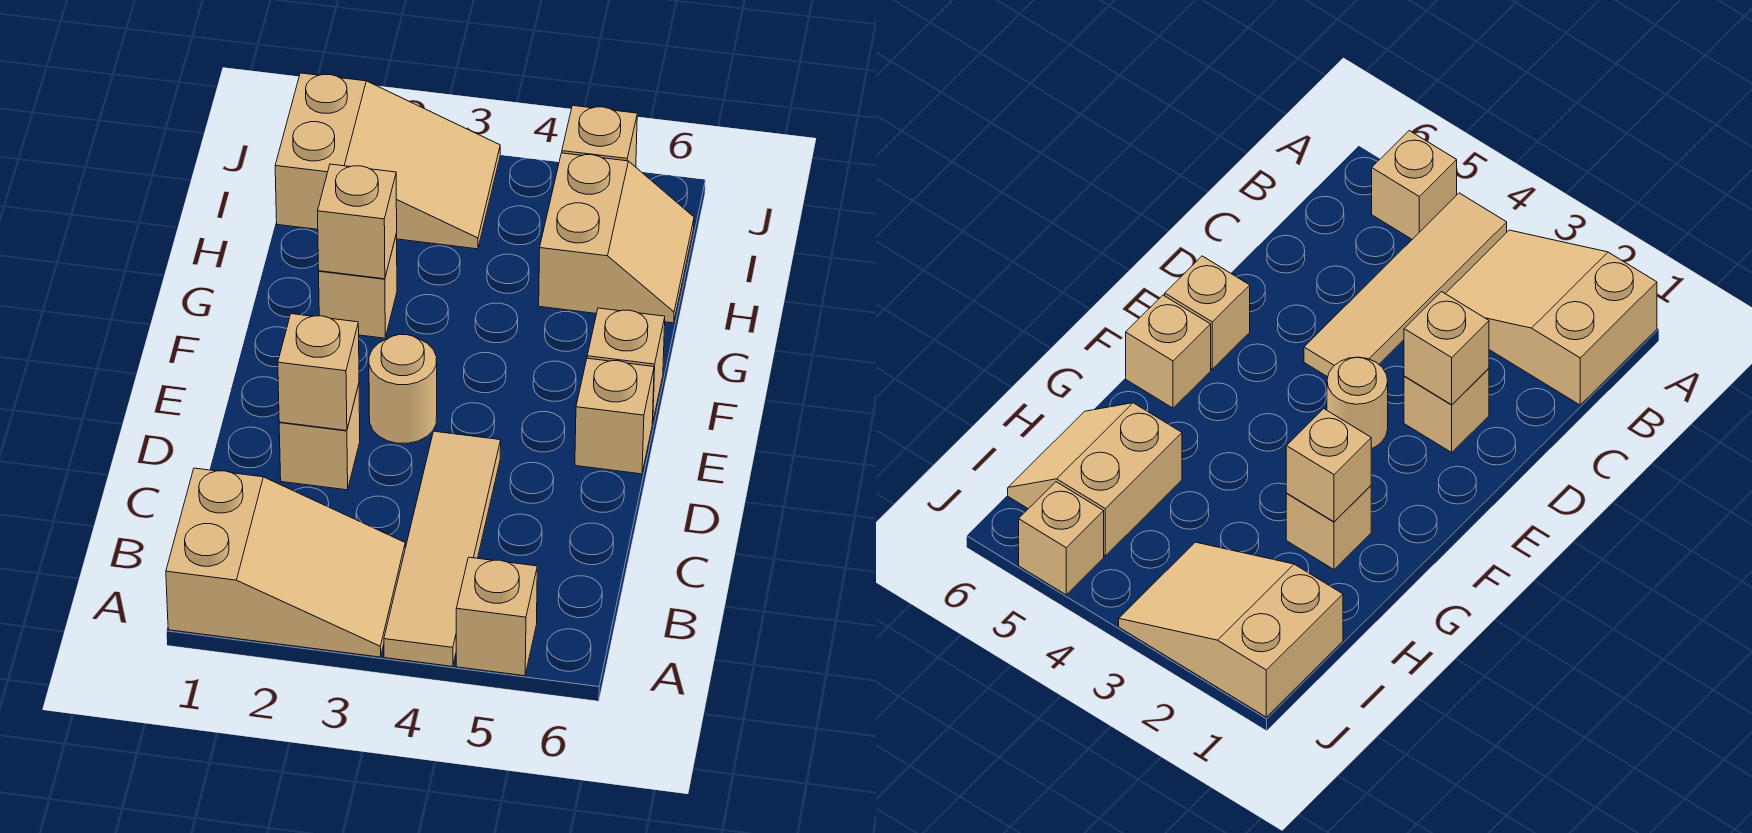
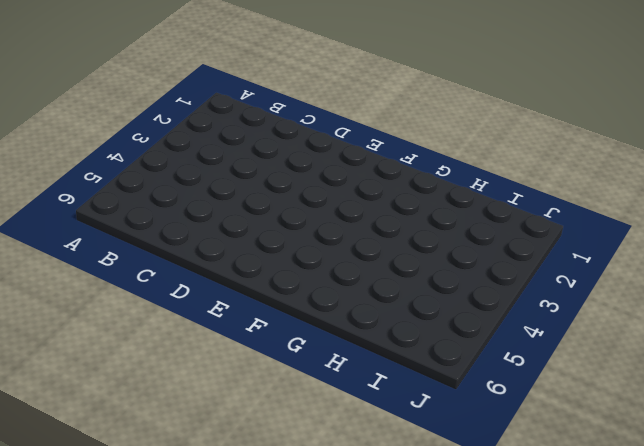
none -> tan slope A1:B3 level 1 top 1
none -> tan tile A4:D4 level 1
none -> tan brick A5 level 1

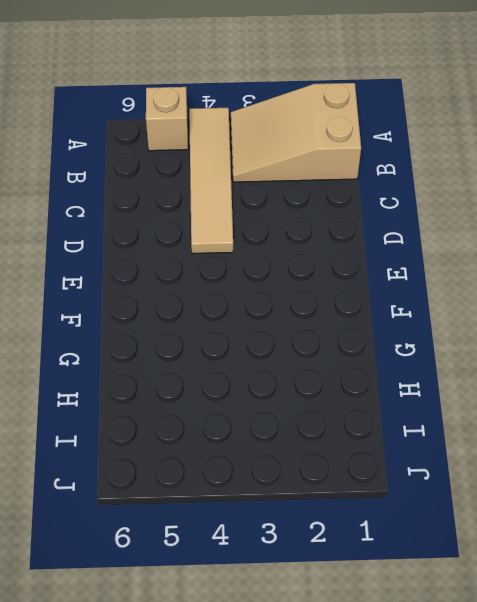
none -> tan brick D2 level 1
none -> tan round brick E3 level 1
none -> tan brick E6 level 1

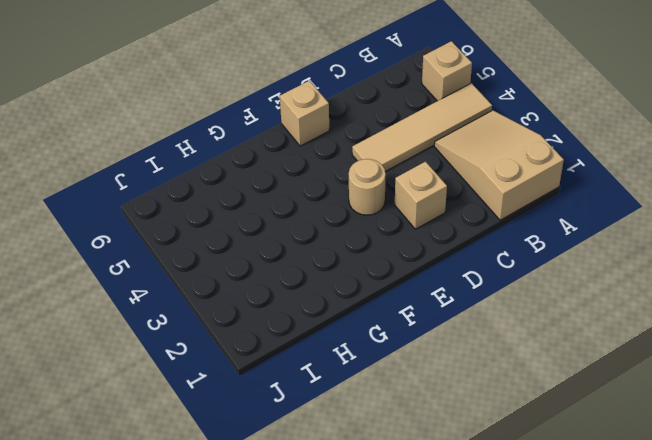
none -> tan brick F6 level 1
none -> tan brick G2 level 1
none -> tan slope H5:I6 level 1 top 5

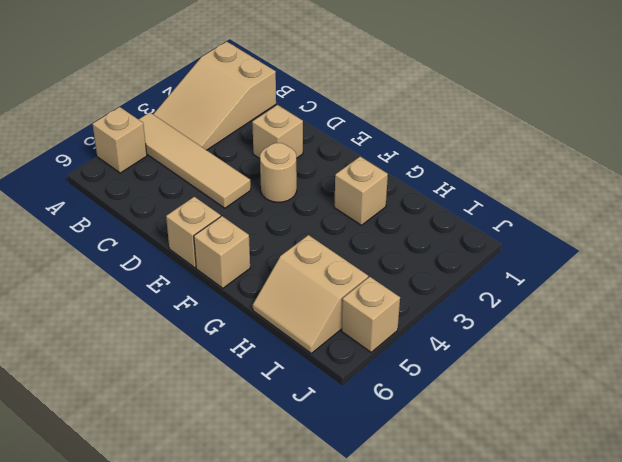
none -> tan slope I1:J3 level 1 top 1
none -> tan brick D2 level 2
none -> tan brick G2 level 2

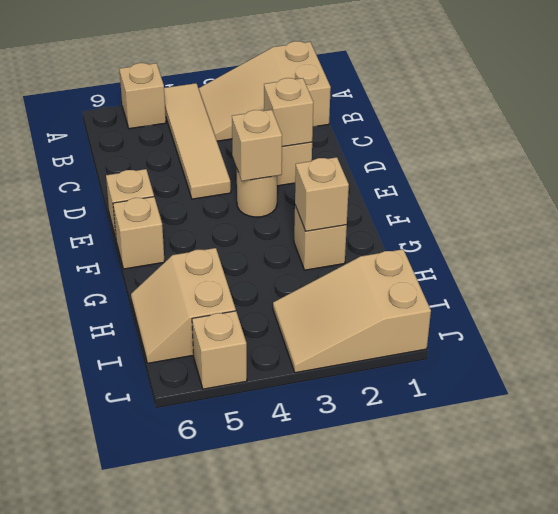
tan brick E3 level 2 -> none

